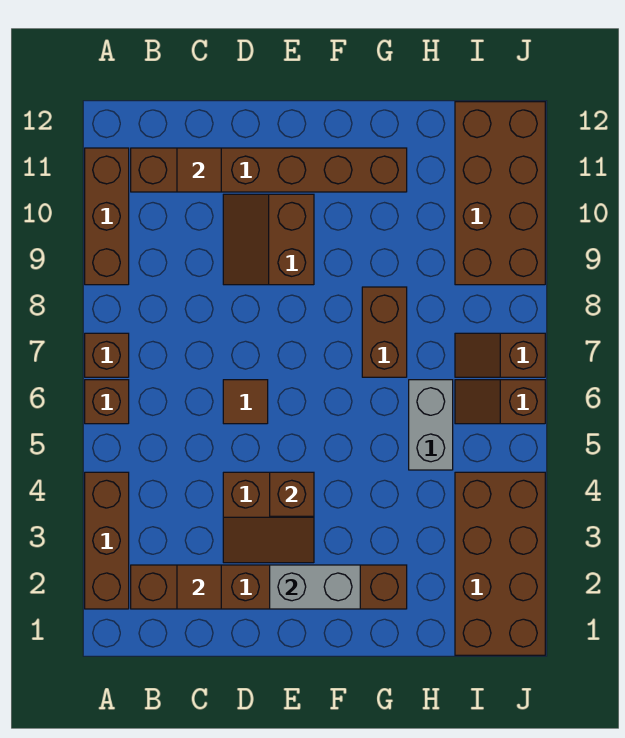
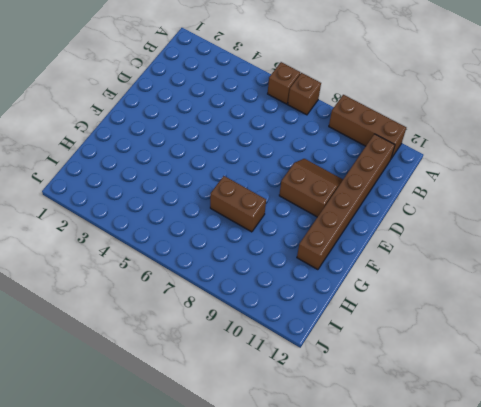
none -> brown brick A2:A4 level 1
none -> brown brick B2:G2 level 1
none -> brown slope D3:E4 level 1 top 4

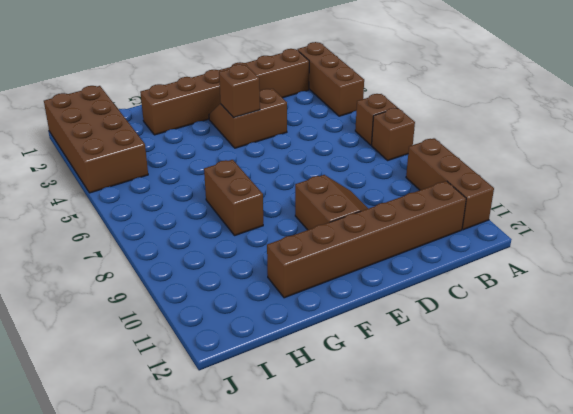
none -> brown tile D6 level 1
none -> grey brick H5:H6 level 1
none -> brown slope I6:J6 level 1 top J

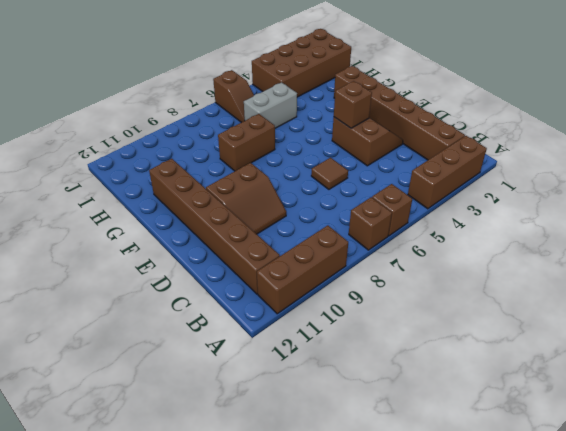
none -> brown slope I7:J7 level 1 top J
none -> brown brick I9:J12 level 1
none -> brown tile C2 level 2

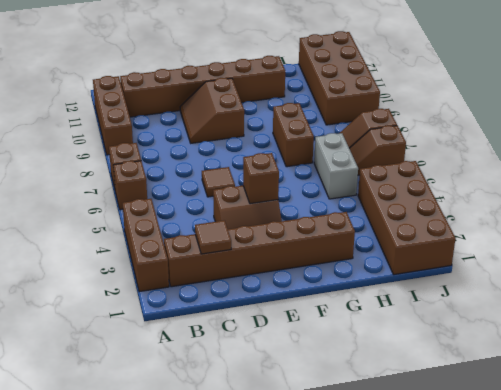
none -> brown tile C11 level 2
none -> grey brick E2:F2 level 2

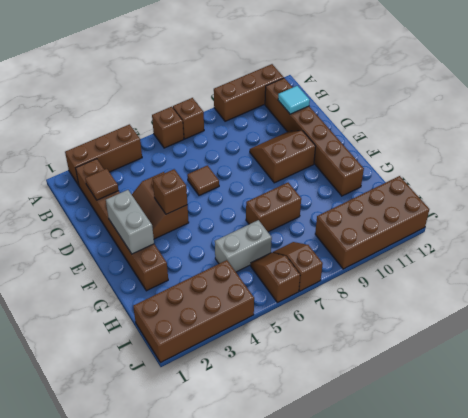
cyan tile C11 level 2 -> brown tile C11 level 2

